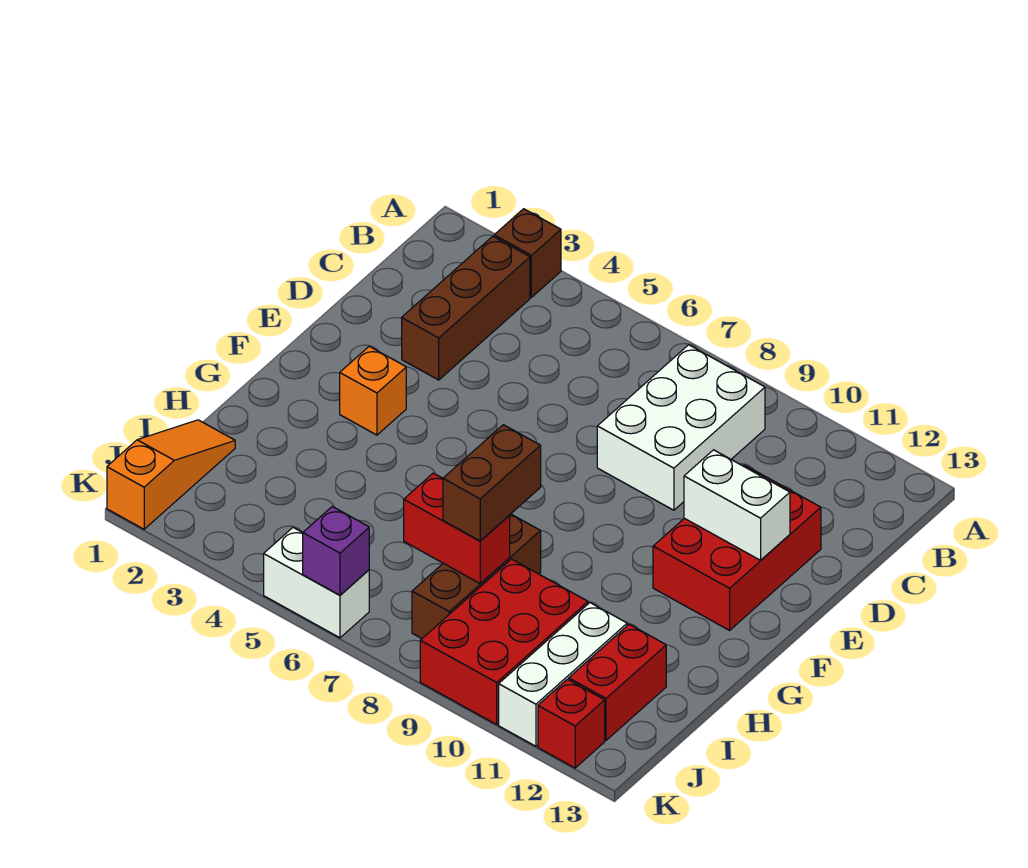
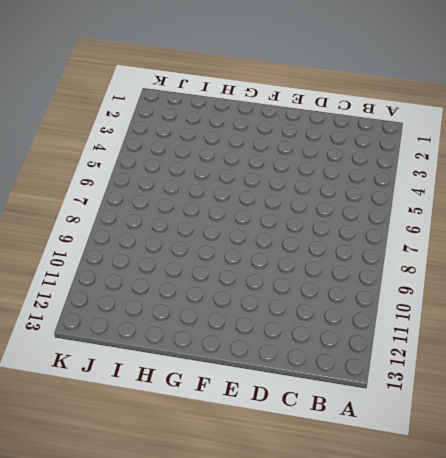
none -> brown brick A3 level 1
none -> brown brick B3:D3 level 1
none -> white brick B8:D9 level 1

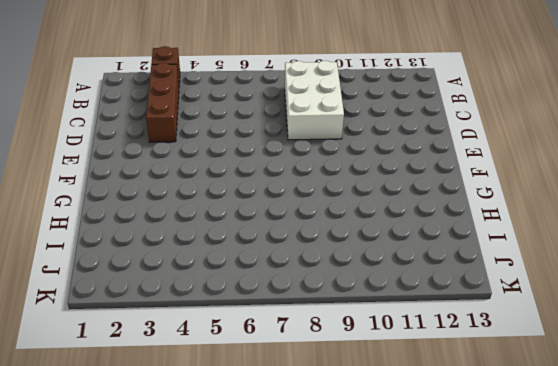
none -> red brick D11:F12 level 1
none -> orange brick F3 level 1
none -> brown brick H8:J8 level 1

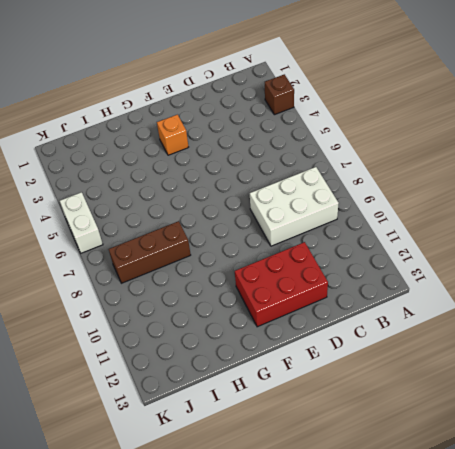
none -> brown brick B3:D3 level 1
none -> orange slope I1:K1 level 1 top K
none -> red brick I9:K10 level 1

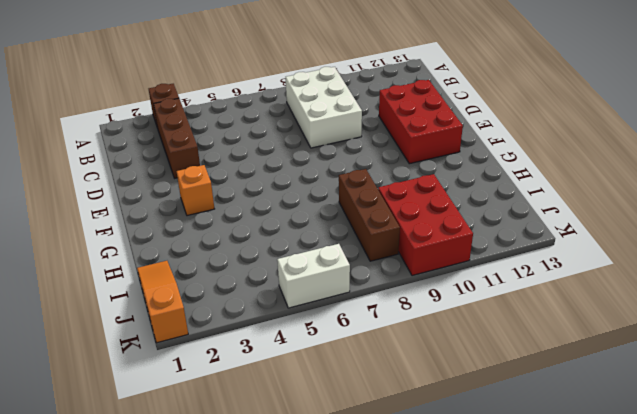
none -> white brick I11:K11 level 1
none -> red brick I12:J12 level 1
none -> red brick K12 level 1

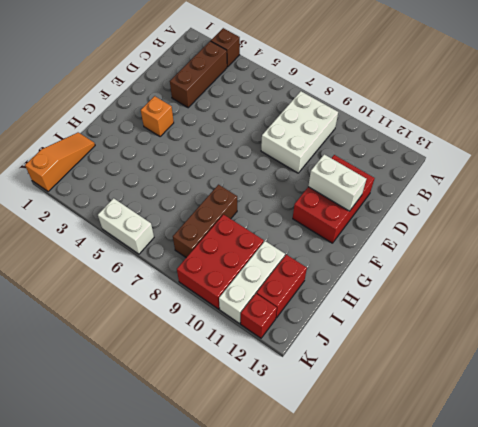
none -> red brick I7:I8 level 2
none -> purple brick K6 level 2
none -> brown brick H8:I8 level 3

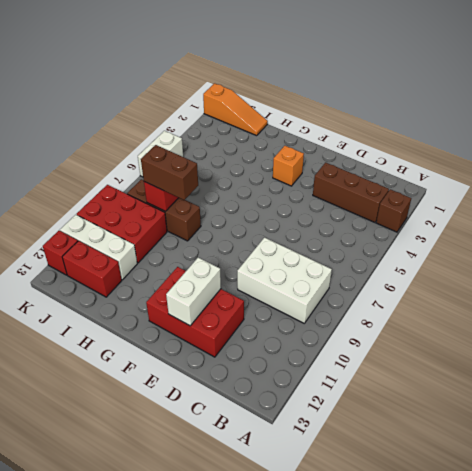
none -> purple brick K6 level 2

